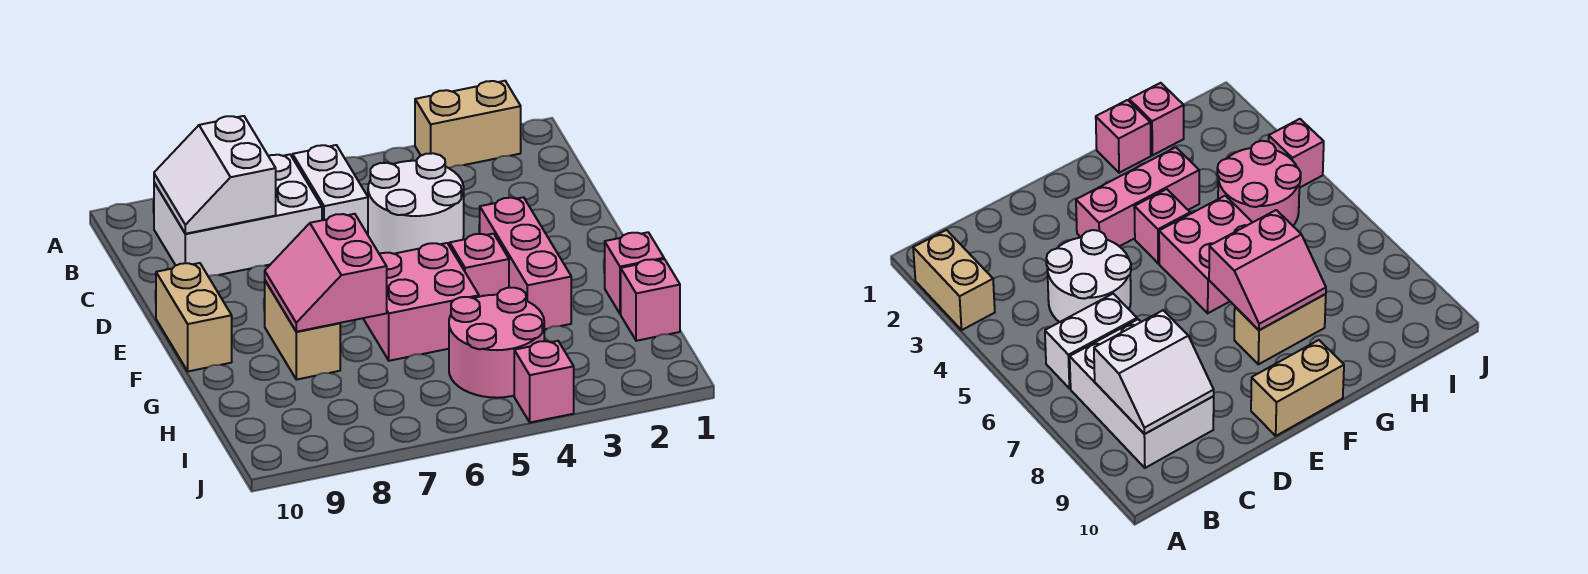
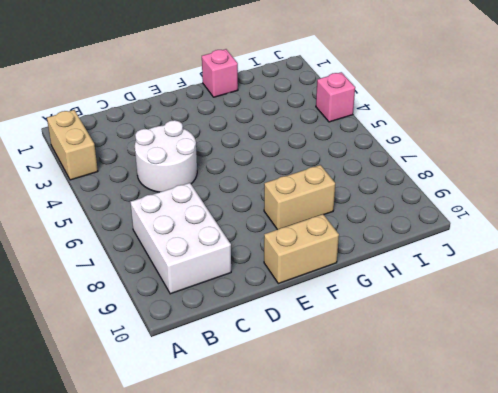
none -> white brick B6:C6 level 1
none -> pink brick E3:G3 level 1
none -> pink brick F4 level 1

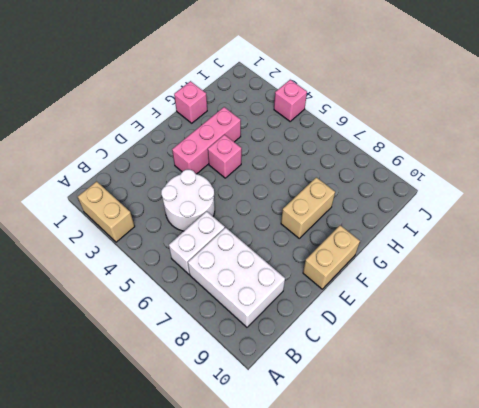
none -> pink brick F5:G6 level 1
none -> pink brick H1 level 1
none -> pink round brick H4:I5 level 1

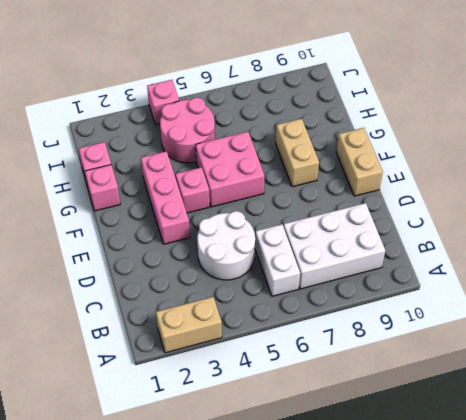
none -> white slope B8:C9 level 2 top 8
none -> pink slope F7:G8 level 2 top 7

